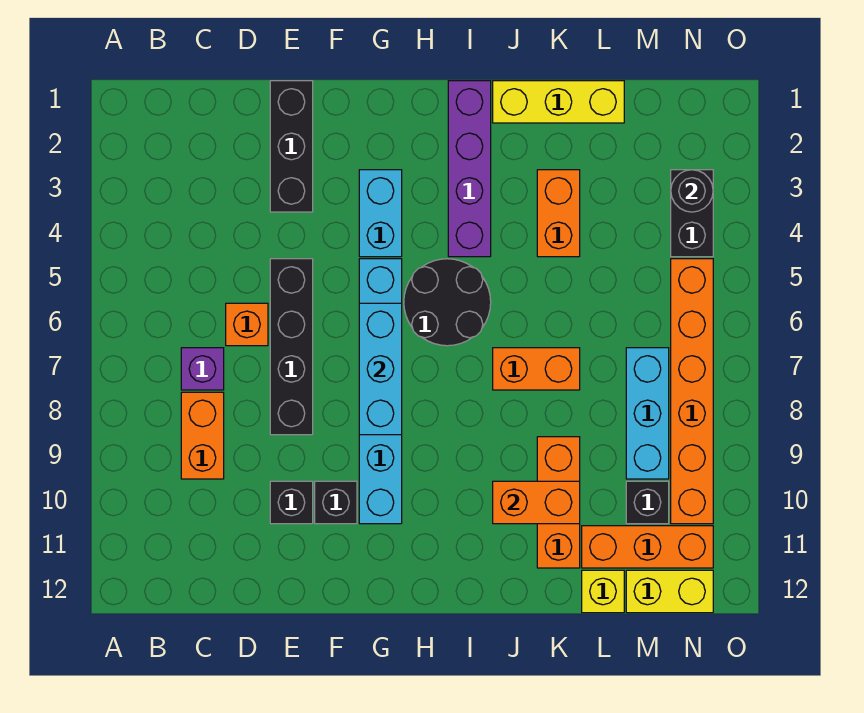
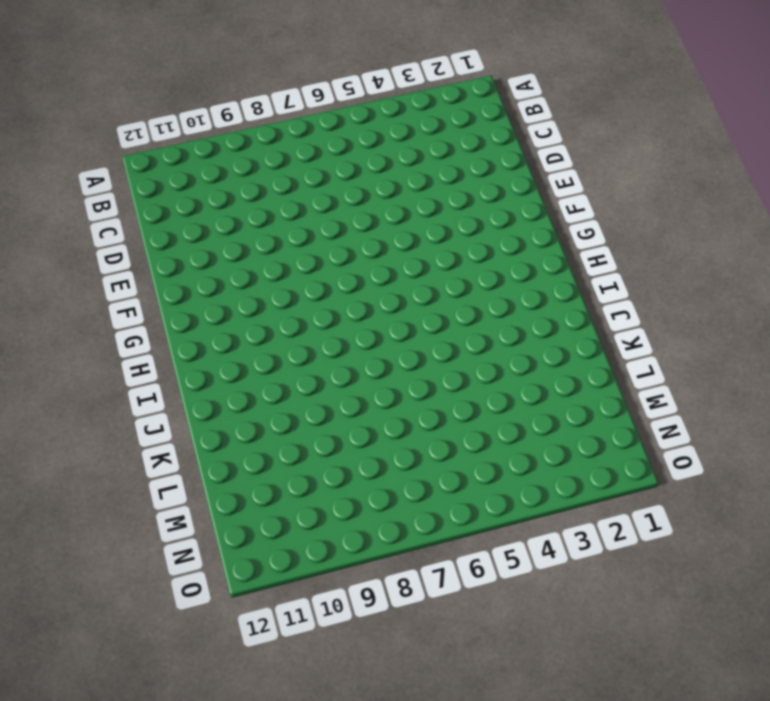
none -> purple brick C7 level 1
none -> orange brick C8:C9 level 1
none -> orange brick D6 level 1

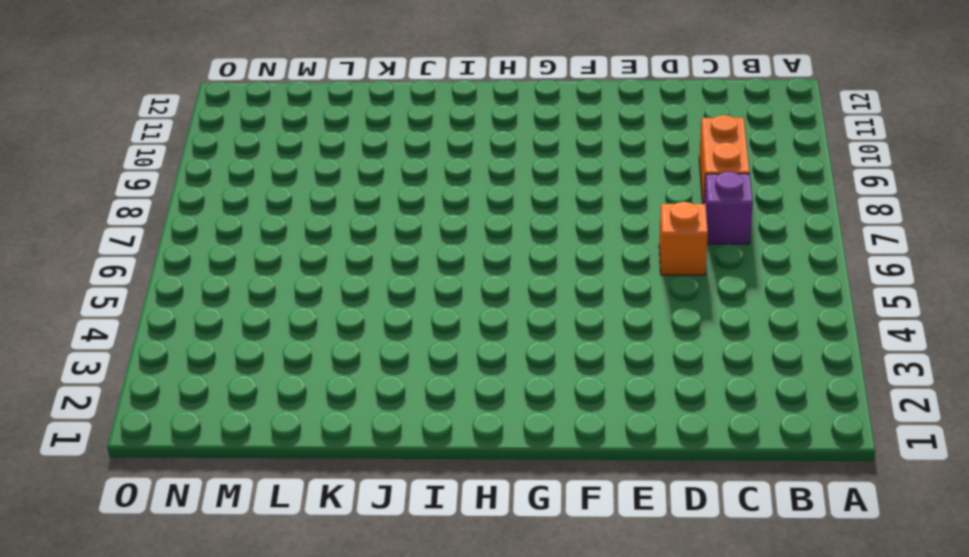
none -> black brick E1:E3 level 1
none -> black brick E5:E8 level 1
none -> black brick E10 level 1

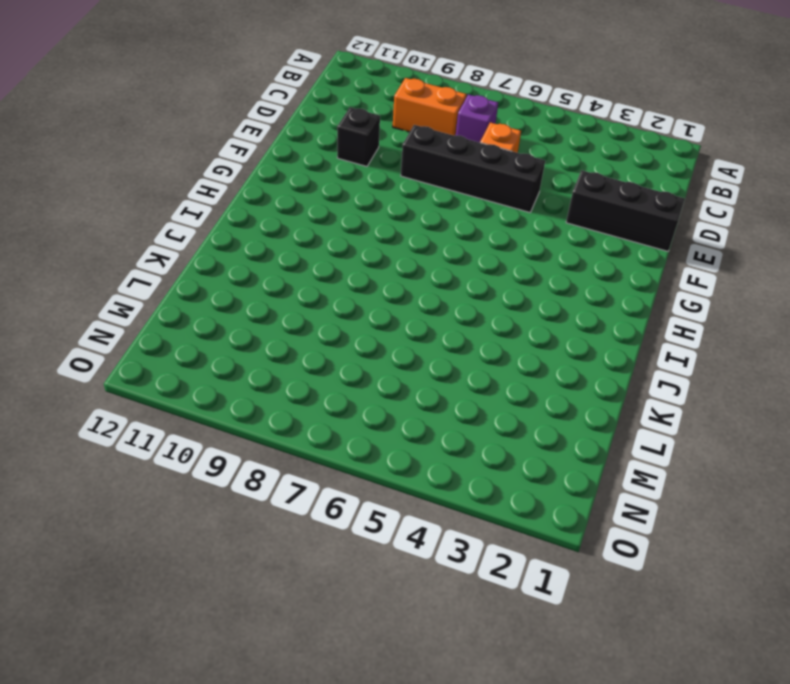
none -> black brick F10 level 1
none -> cyan brick G3:G4 level 1
none -> cyan brick G5:G10 level 1

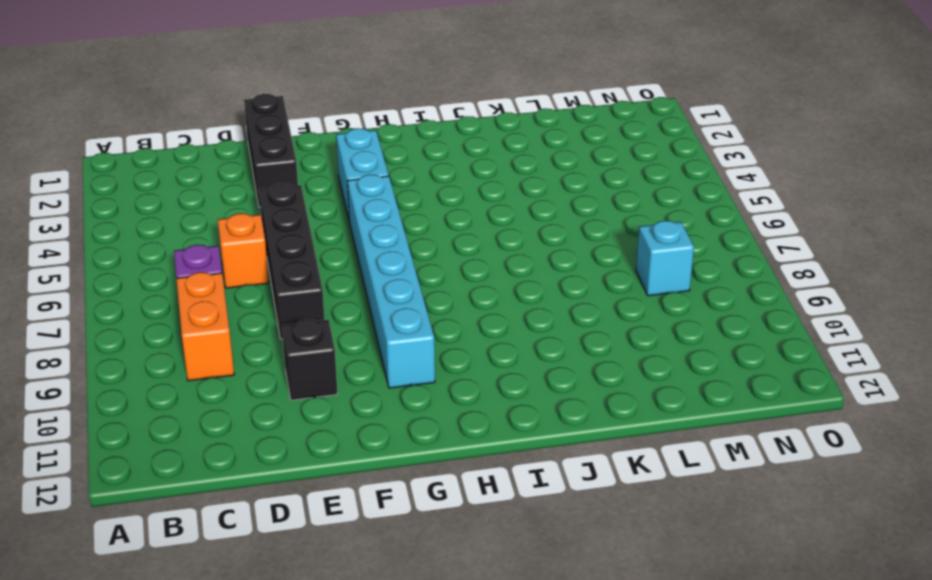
cyan brick M8 level 1 -> cyan brick M7:M9 level 1
none -> black brick F10 level 1
none -> black round brick H5:I6 level 1
none -> purple brick I1:I4 level 1

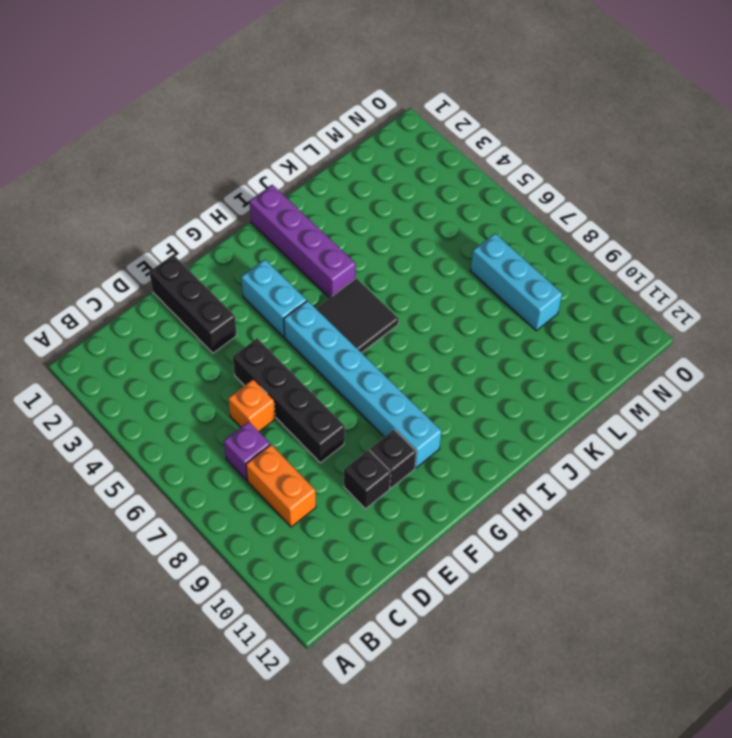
black tile H5:I6 level 1 -> black round brick H5:I6 level 1
none -> yellow brick J1:L1 level 1
none -> orange brick J7:K7 level 1
none -> orange brick K3:K4 level 1

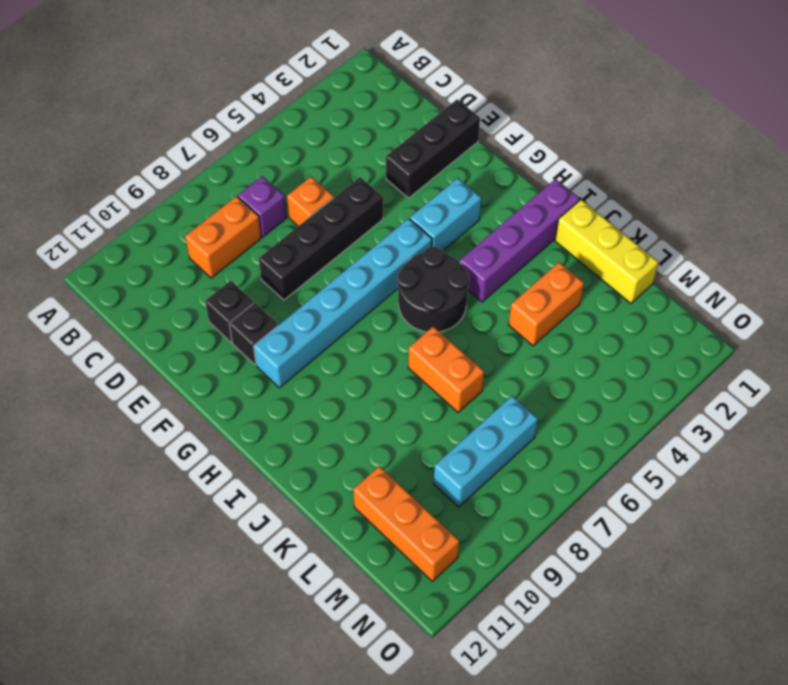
none -> orange brick K9:K11 level 1
none -> yellow brick L12 level 1
none -> black brick M10 level 1

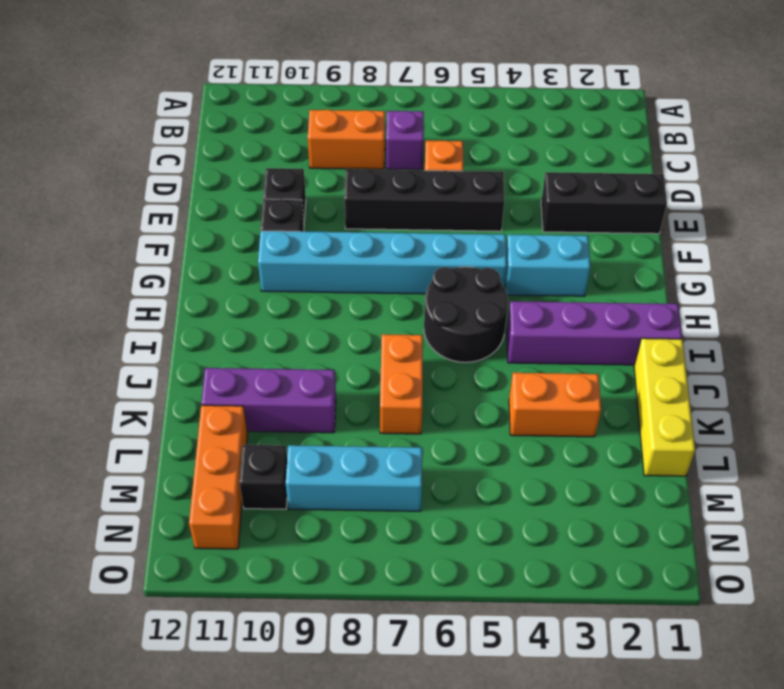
purple brick K9:K11 level 1 -> orange brick K9:K11 level 1
none -> yellow brick L12 level 1
none -> yellow brick M12:N12 level 1
none -> black brick N3:N4 level 1

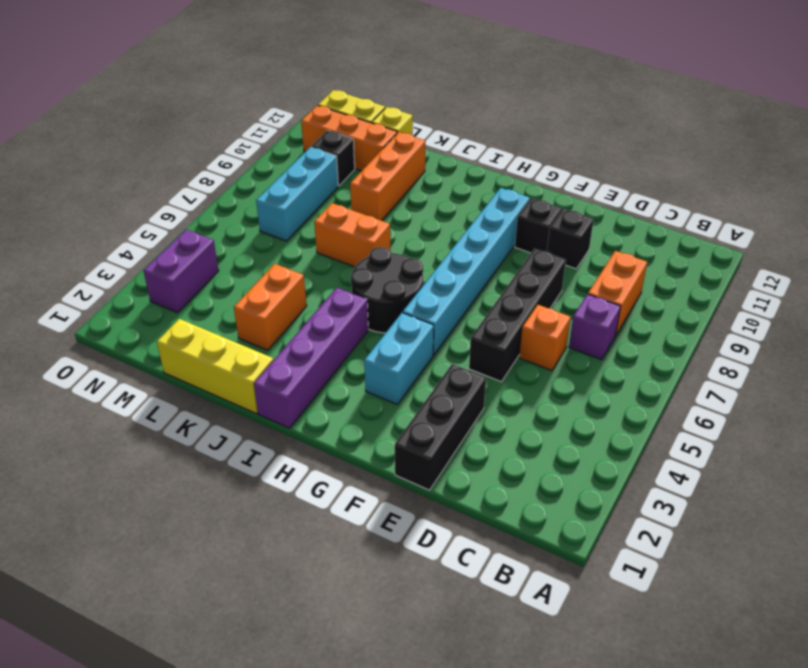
purple brick N3:N4 level 1 -> black brick N3:N4 level 1
none -> orange brick N5:N10 level 1
none -> cyan brick G6:G8 level 2
none -> orange brick J10:K10 level 2

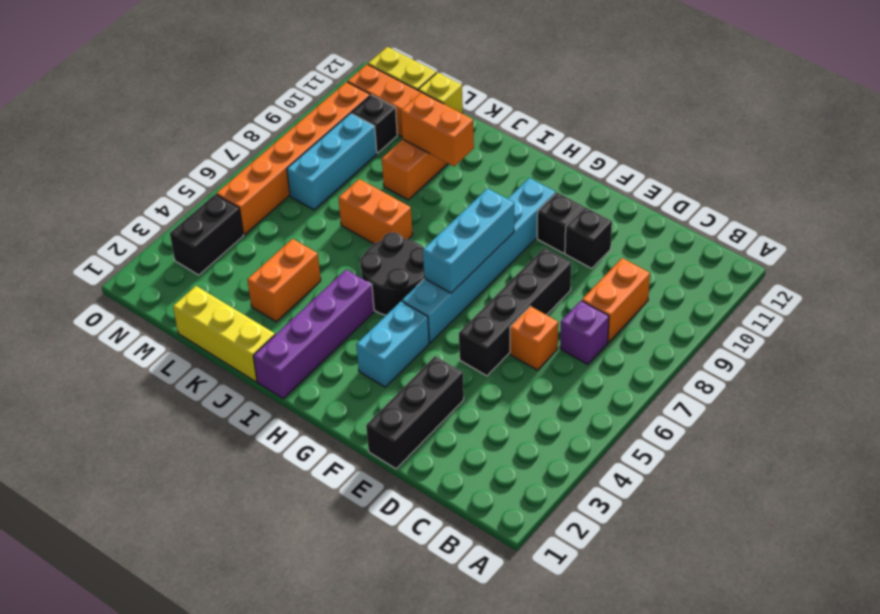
none -> black round brick N3 level 2

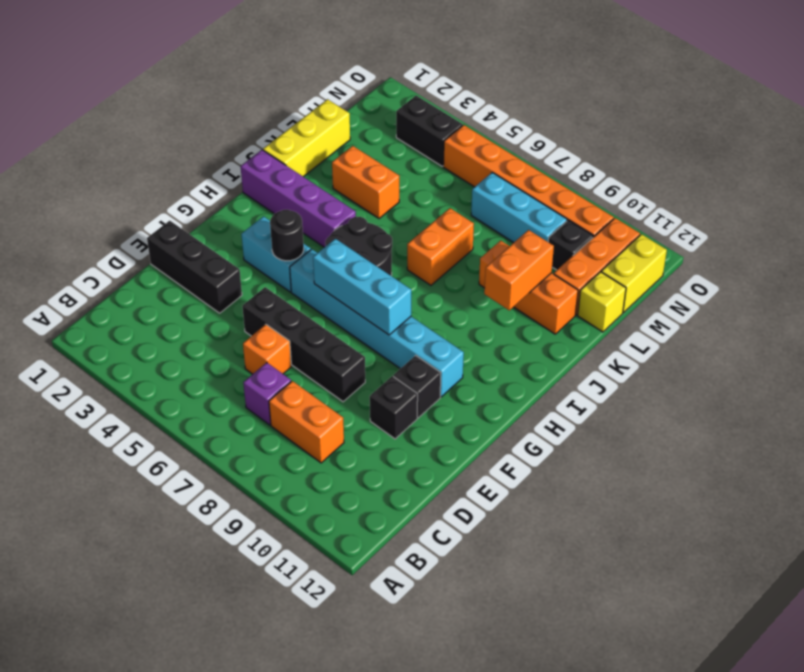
black round brick G4 level 2 -> black round brick N3 level 2

